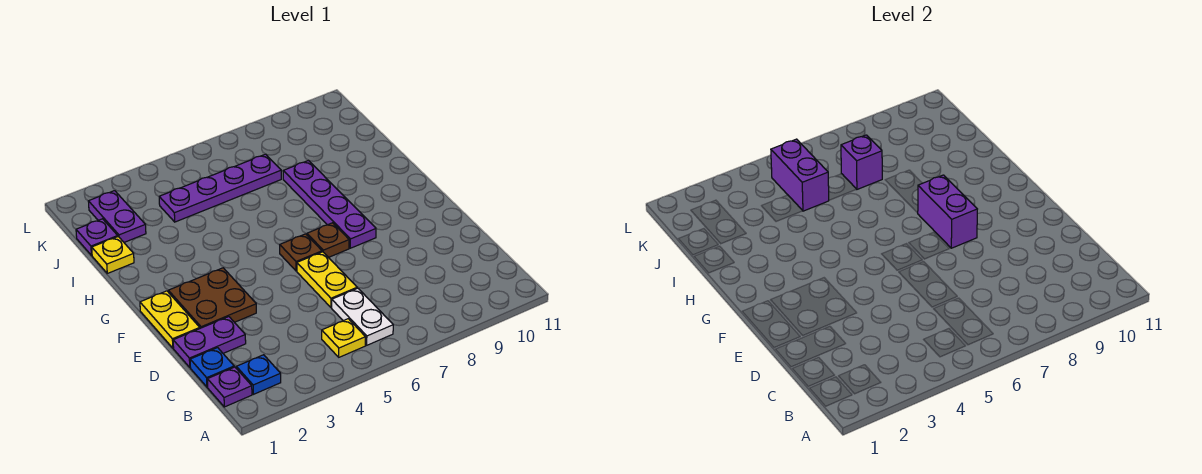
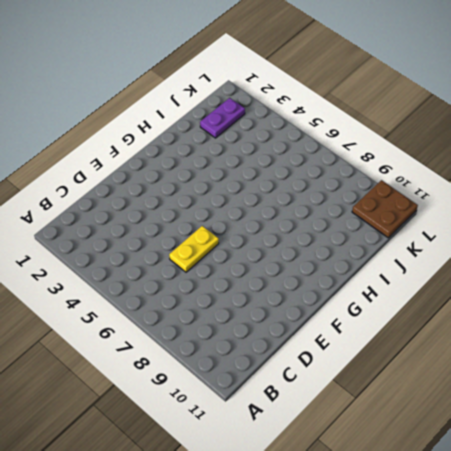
brown plate K10:L11 level 1 -> brown plate E2:F3 level 1
none -> purple plate B1 level 1
none -> blue plate B2 level 1
none -> yellow plate B5 level 1

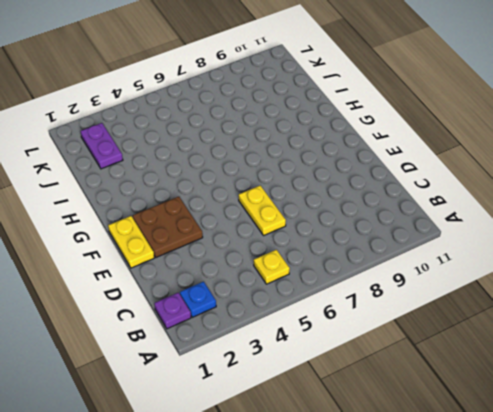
none -> white plate B6:C6 level 1
none -> blue plate C1 level 1
none -> purple plate D1:D2 level 1

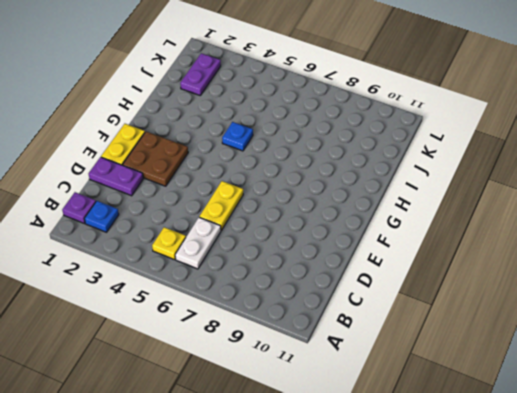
blue plate H5 level 1 -> blue plate C1 level 1
none -> brown plate F6 level 1
none -> brown plate F7 level 1
none -> purple plate F8:I8 level 1

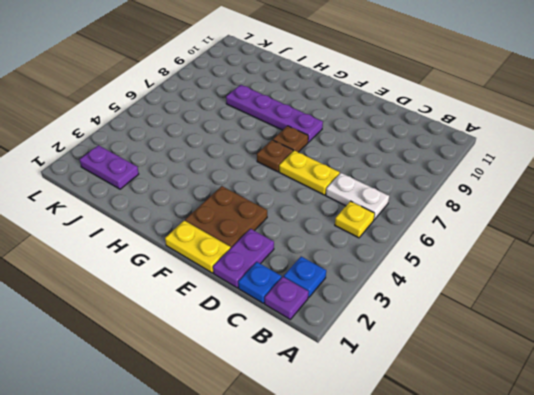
none -> yellow plate I1 level 1
none -> purple plate J1 level 1
none -> purple plate J4:J7 level 1

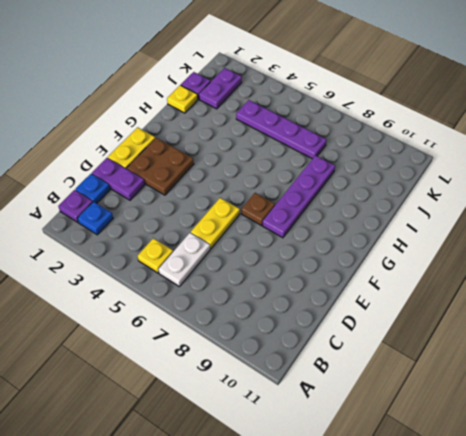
none -> brown plate F6 level 1
none -> purple brick F8:G8 level 2
none -> purple brick J5:K5 level 2

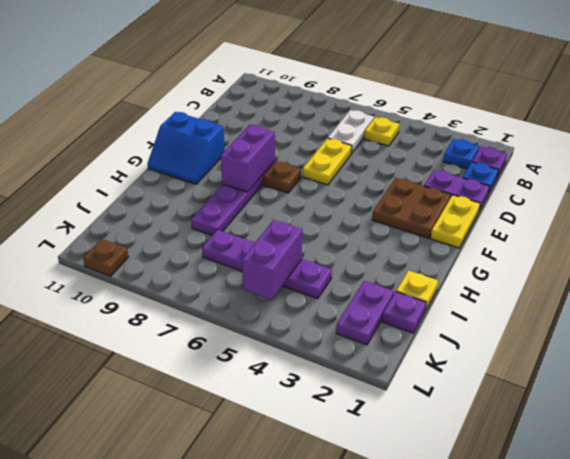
blue slope F10:G11 level 1 top F -> none
brown plate L10 level 1 -> brown plate F6 level 1
none -> purple brick J7 level 2

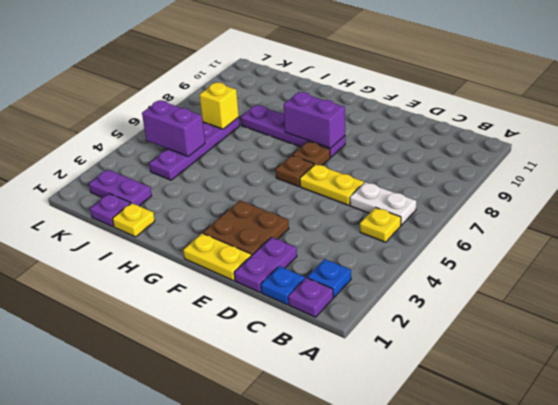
yellow brick J7 level 2 -> purple brick J7 level 2

